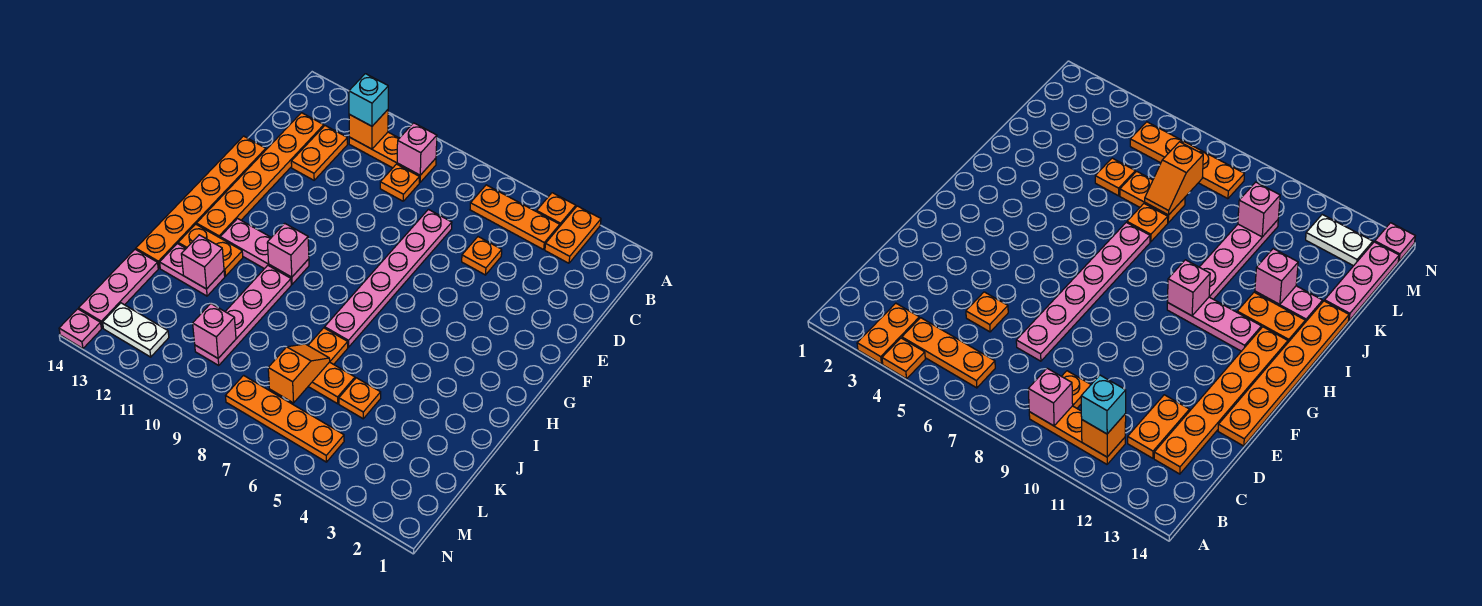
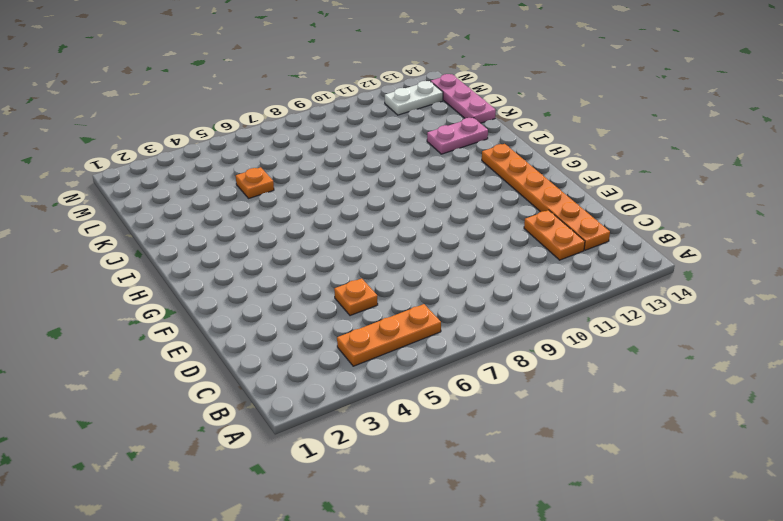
none -> orange plate A3:B3 level 1
none -> orange plate A4 level 1
none -> orange plate B9:B11 level 1

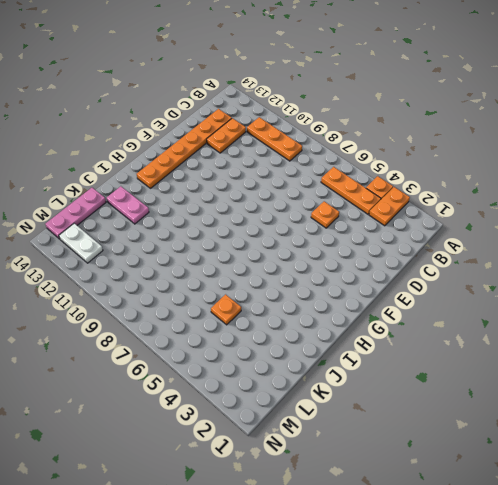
none -> orange plate C9 level 1
none -> pink plate D7:I7 level 1
none -> orange plate E14:J14 level 1

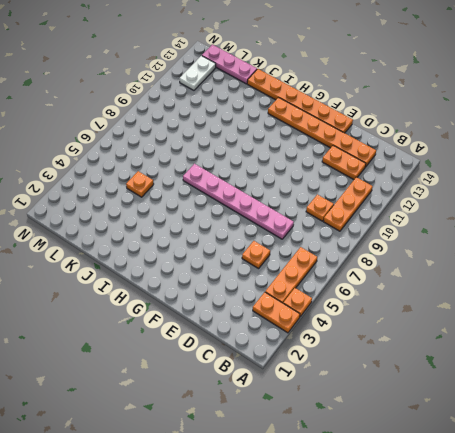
none -> pink plate H10:H12 level 1
none -> pink plate I10:L10 level 1
none -> orange plate I12:I13 level 1

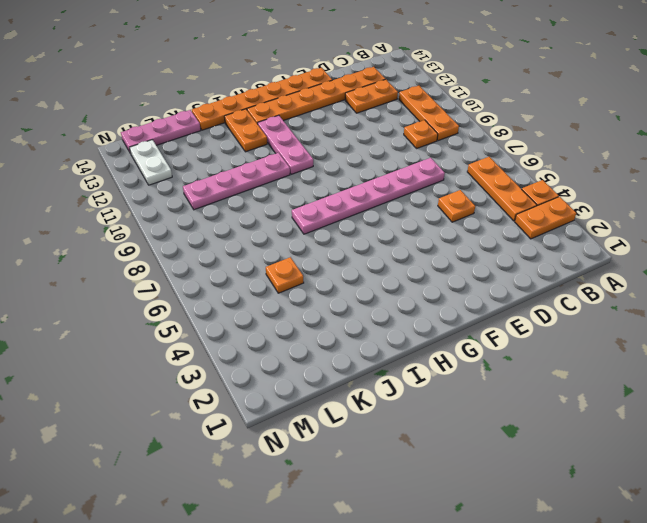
none -> orange plate J7 level 1
none -> pink plate J12:J13 level 1
none -> orange plate K6:K7 level 1

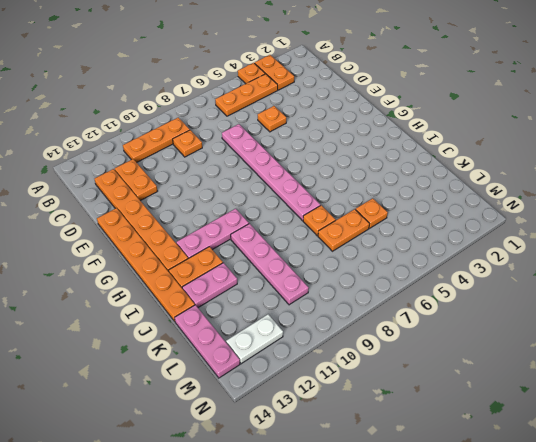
none -> orange plate M5:M8 level 1
none -> pink plate N14 level 1
none -> pink brick B9 level 2

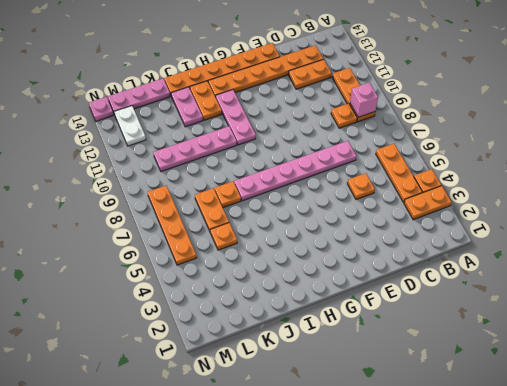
none -> orange brick B11 level 2
none -> pink brick H10 level 2
none -> pink brick J12 level 2

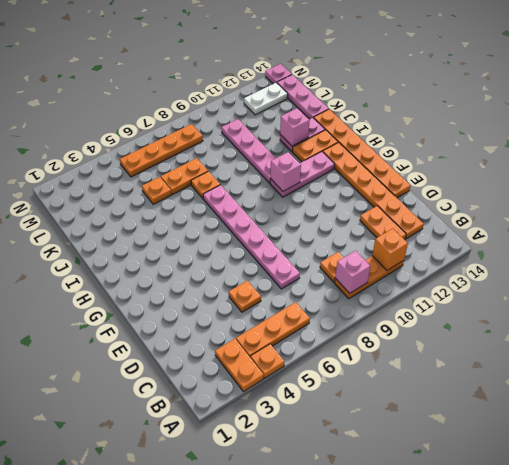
none -> orange slope K7:L7 level 2 top L
none -> pink brick L10 level 2
none -> cyan brick B11 level 3

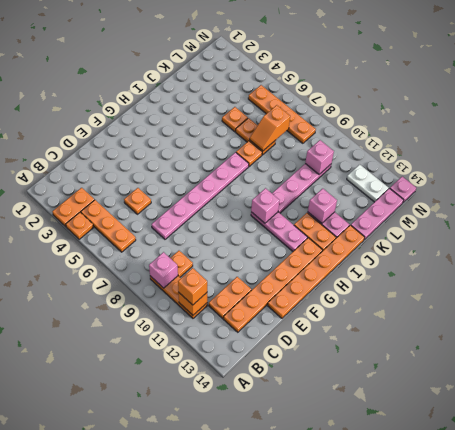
orange brick B11 level 3 -> cyan brick B11 level 3

